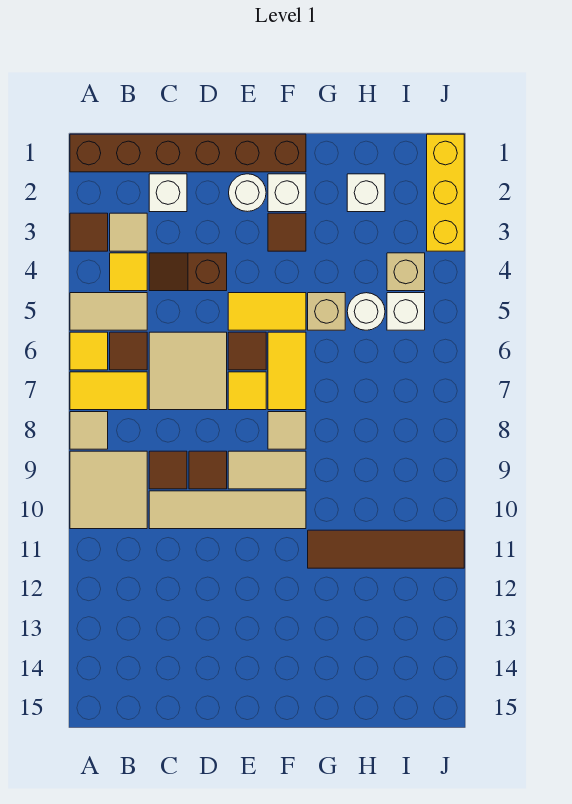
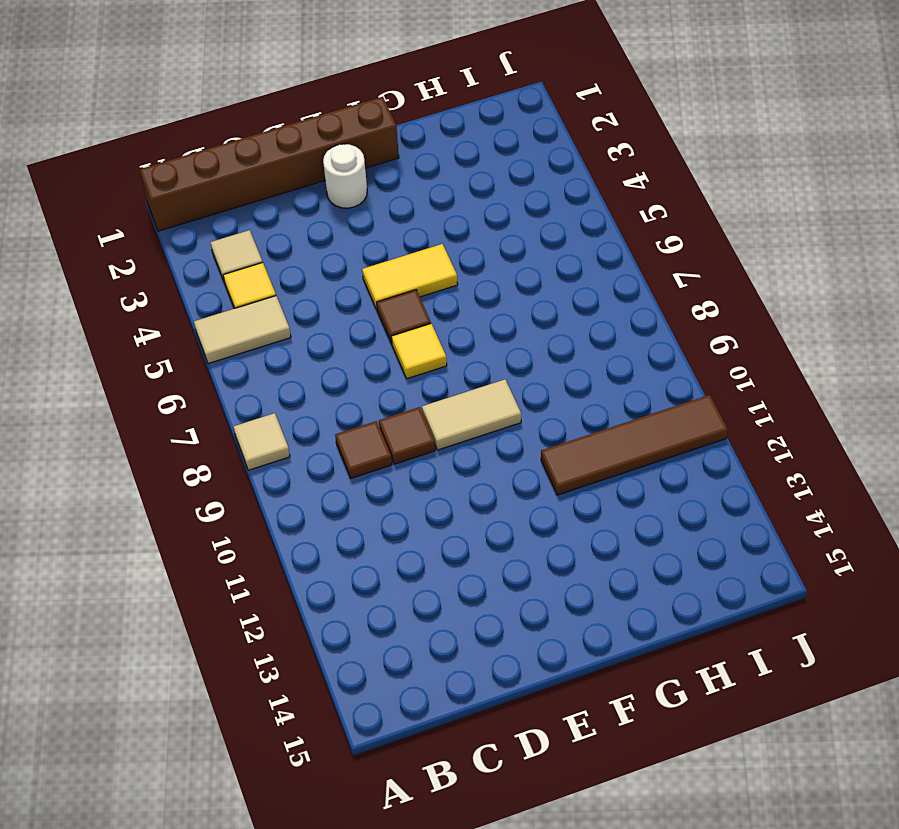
none -> brown tile A3 level 1
none -> yellow tile A6 level 1
none -> yellow tile A7:B7 level 1
none -> tan tile A9:B10 level 1

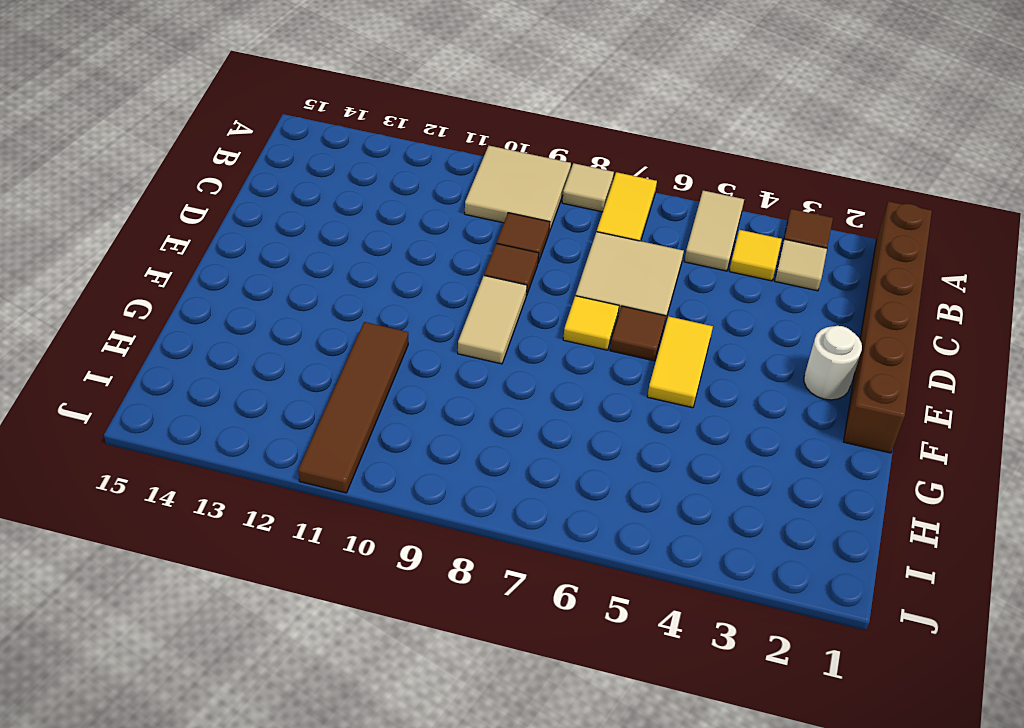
none -> yellow tile A6 level 1
none -> brown tile B6 level 1
none -> white brick C2 level 1
none -> brown slope C4:D4 level 1 top D

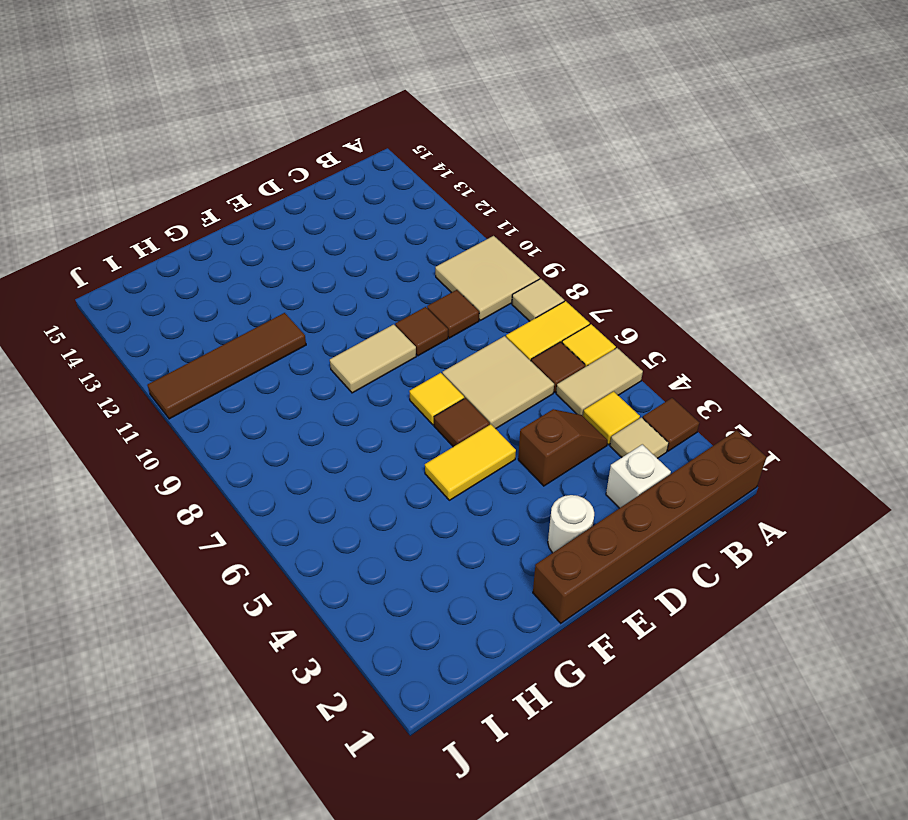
none -> tan tile C10:F10 level 1
none -> white brick F2 level 1
none -> brown tile F3 level 1
none -> yellow tile F6:F7 level 1

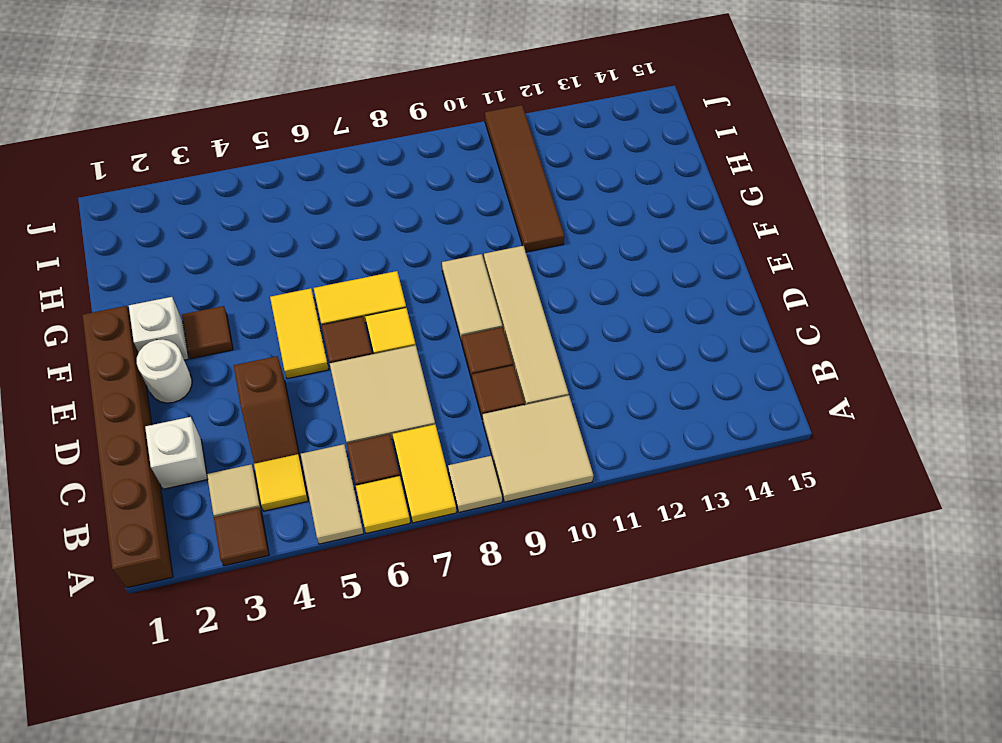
none -> tan tile F8 level 1
none -> tan brick G5 level 1
none -> white brick H2 level 1
none -> white round brick H5 level 1

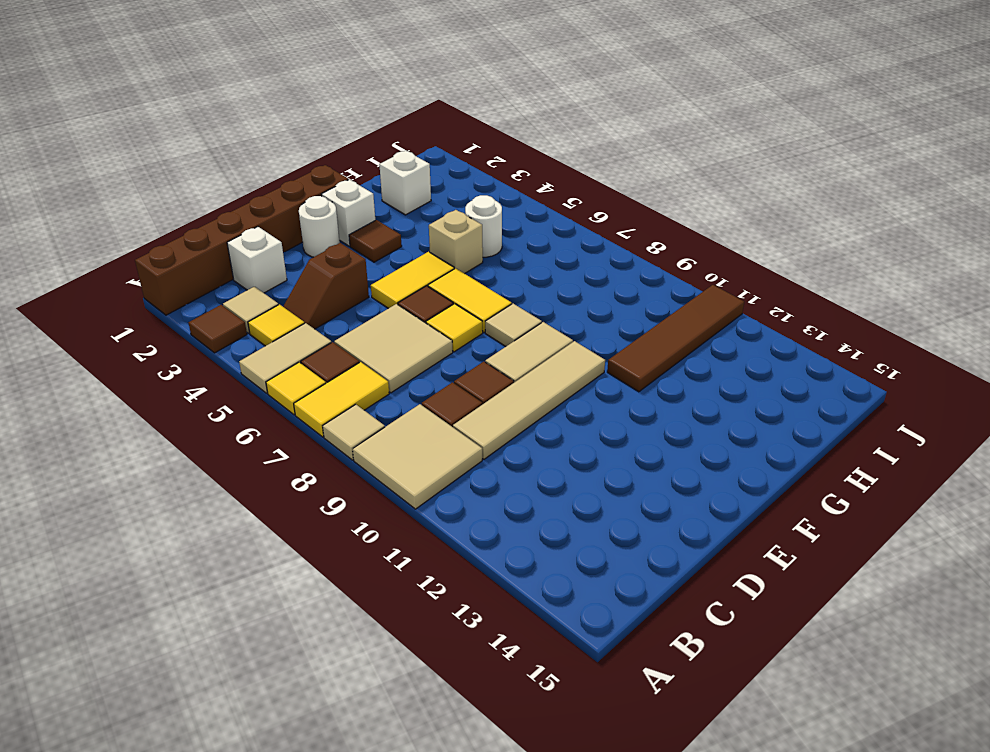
none -> tan brick I4 level 1
none -> white brick I5 level 1
none -> yellow brick J1:J3 level 1

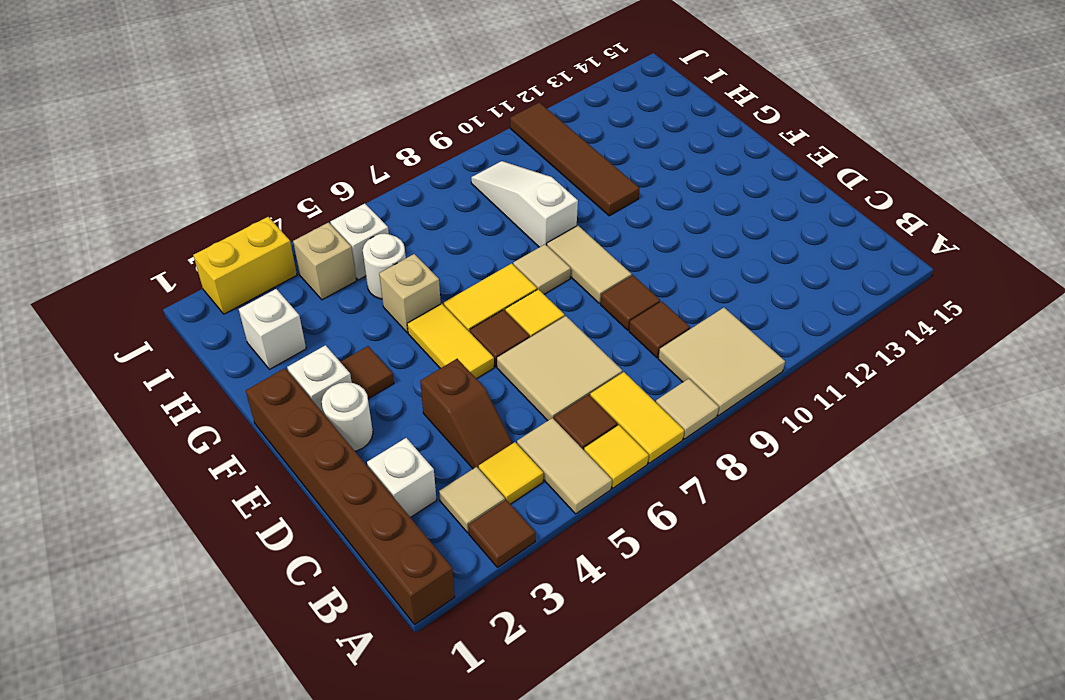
white slope G9:I9 level 1 top G -> none
yellow brick J2:J3 level 1 -> yellow brick J1:J3 level 1
none -> tan tile C10:F10 level 1

